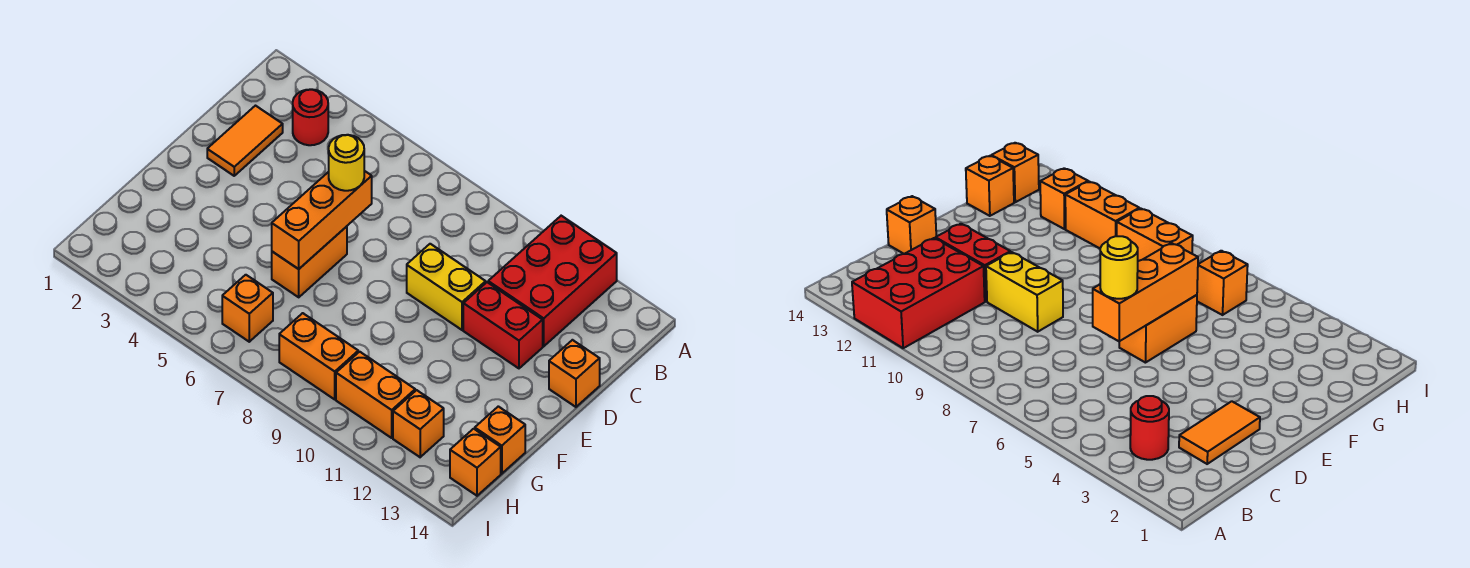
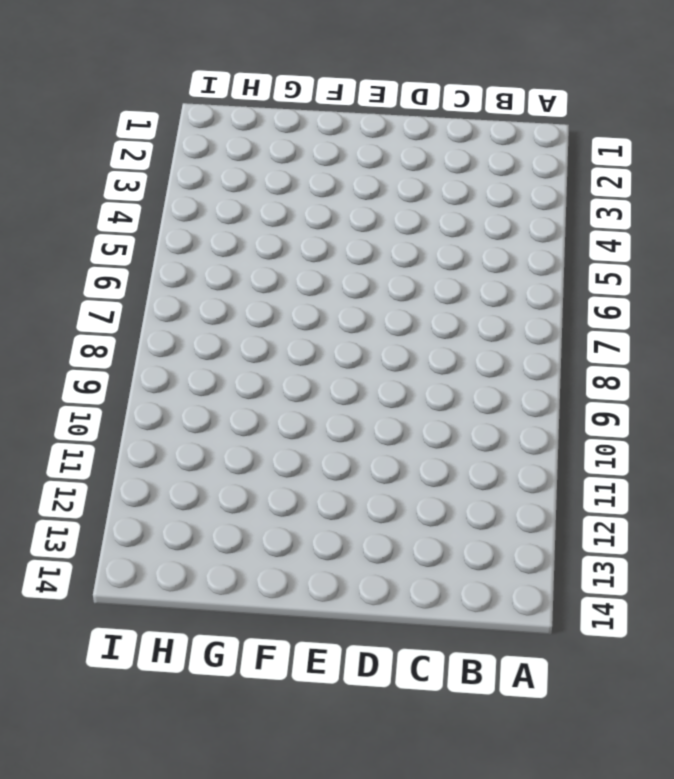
none -> red brick A11:C12 level 1
none -> red round brick B3 level 1
none -> orange tile C2:D2 level 1

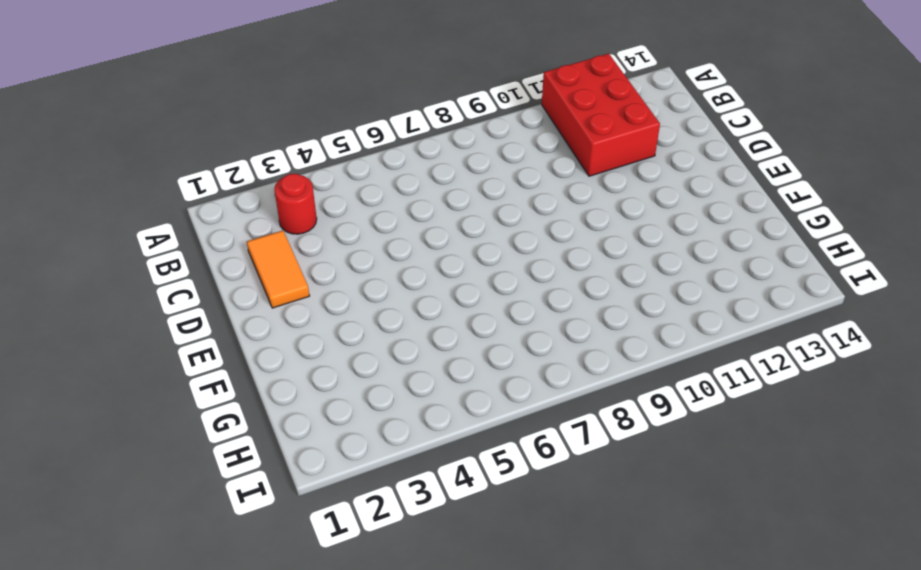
none -> yellow brick D9:D10 level 1
none -> red brick D11:D12 level 1
none -> orange brick D14 level 1

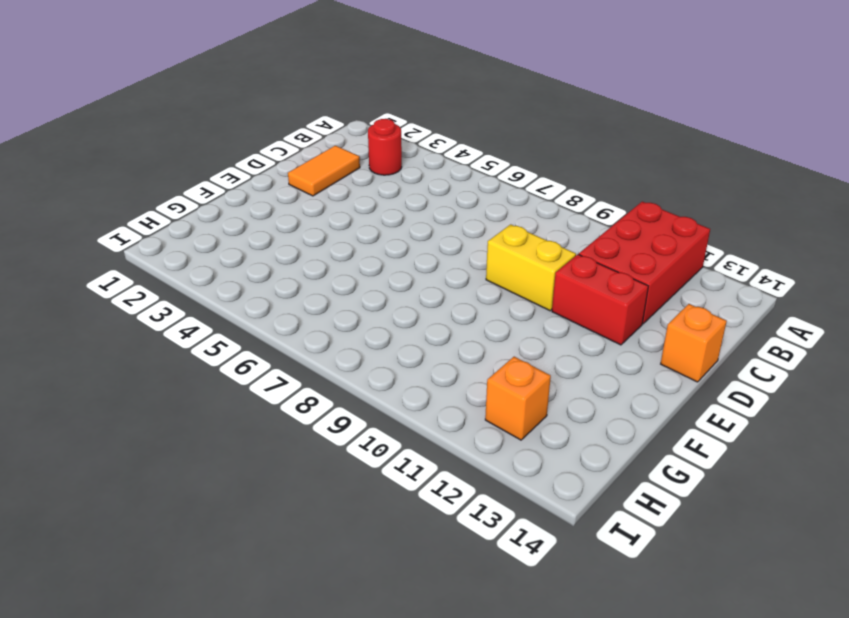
none -> orange brick E6:F6 level 1
none -> orange brick G14 level 1
none -> orange brick H6 level 1

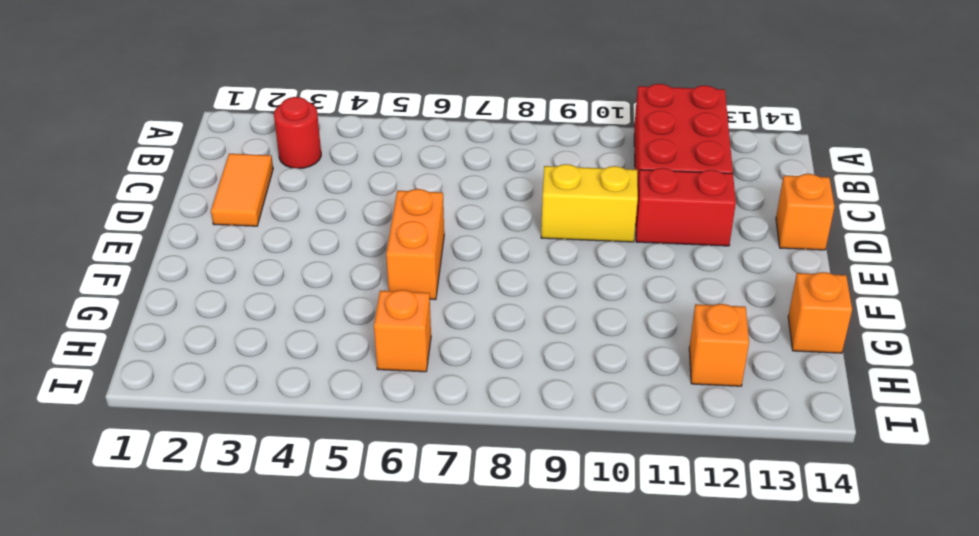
none -> orange brick H8:H9 level 1
none -> orange brick H10:H11 level 1
none -> orange brick H14 level 1

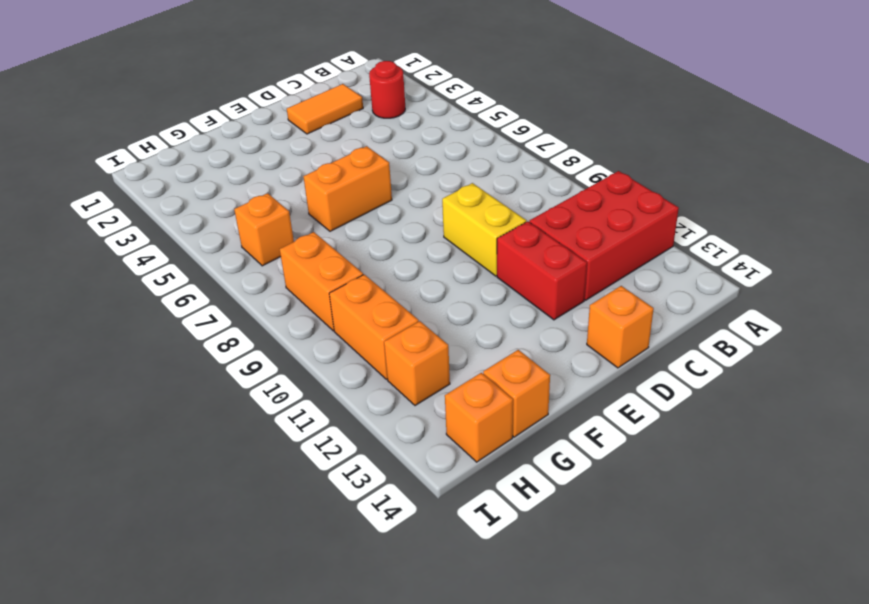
none -> orange brick D6:F6 level 2
none -> yellow round brick D6 level 3

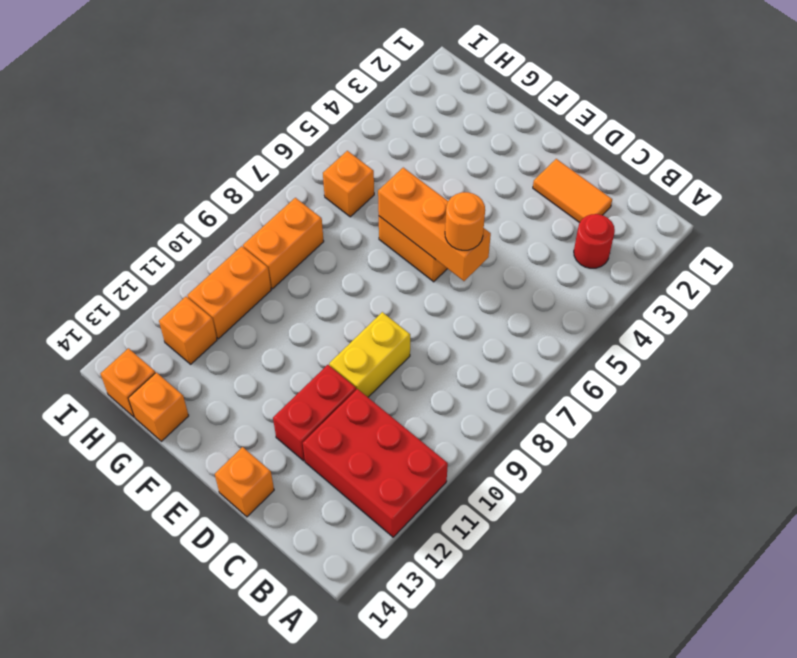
orange round brick D6 level 3 -> yellow round brick D6 level 3

